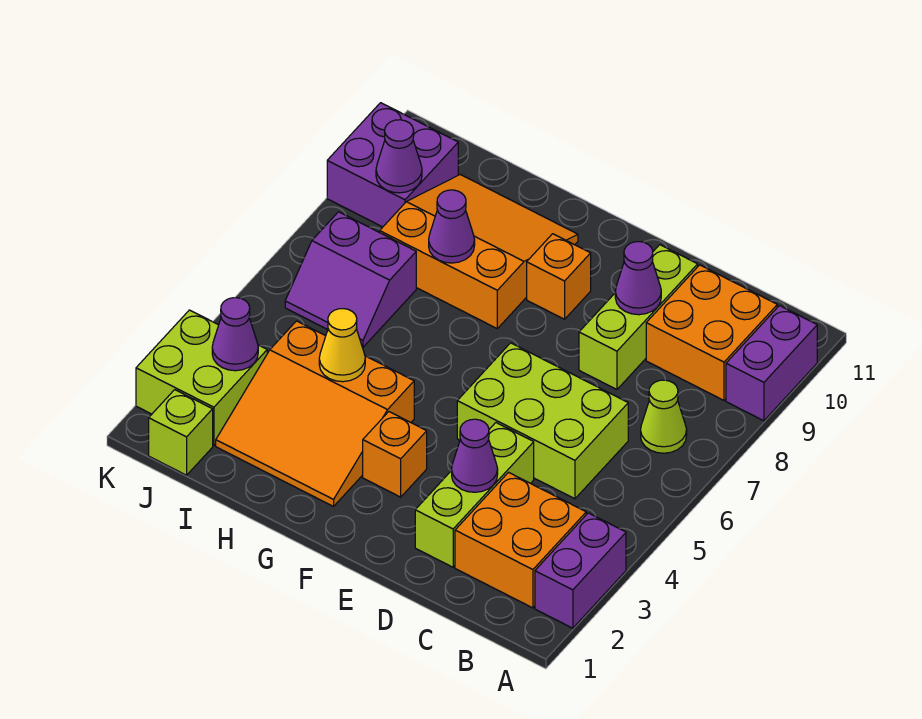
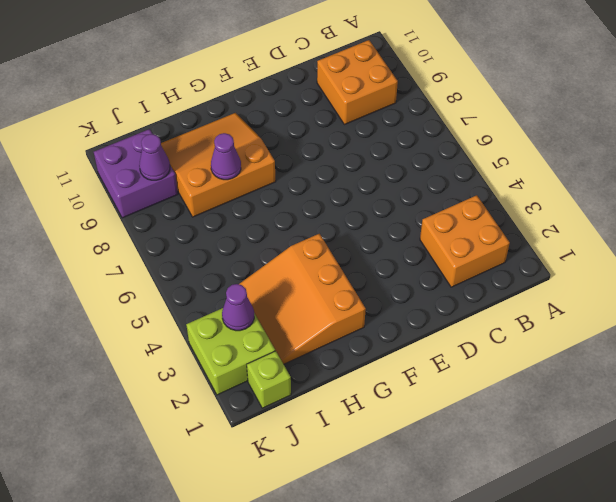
orange slope G2:I4 level 1 top G -> orange slope G2:I4 level 1 top 4
none -> purple brick A2:A3 level 1
none -> purple brick A9:A10 level 1
none -> lime cone B7 level 1

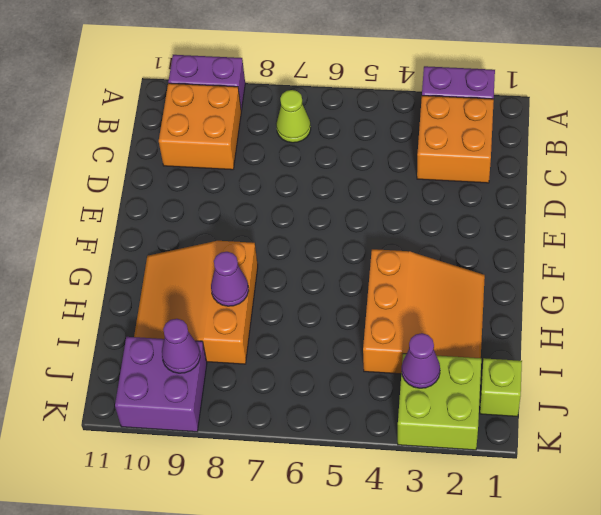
none -> lime brick C5:E6 level 1
none -> lime brick D2:D4 level 1
none -> lime brick D8:D10 level 1

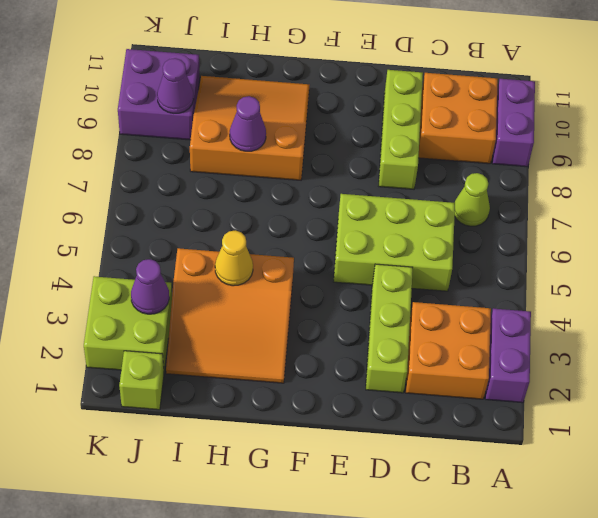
none -> orange brick F3 level 1
none -> orange brick F9 level 1
none -> purple slope I6:J7 level 1 top 7

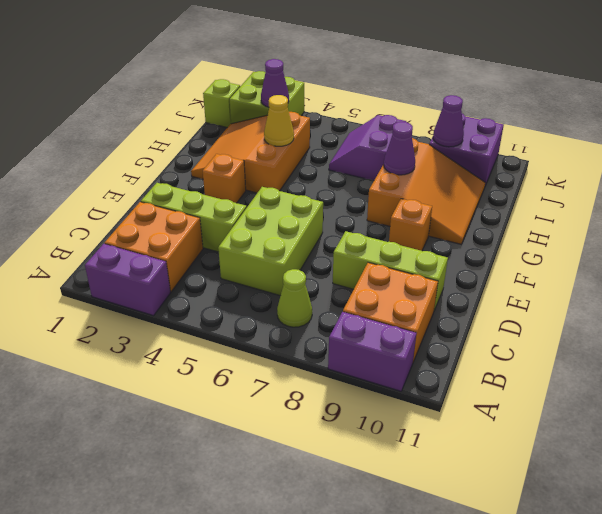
none -> purple cone D3 level 2
none -> purple cone D9 level 2

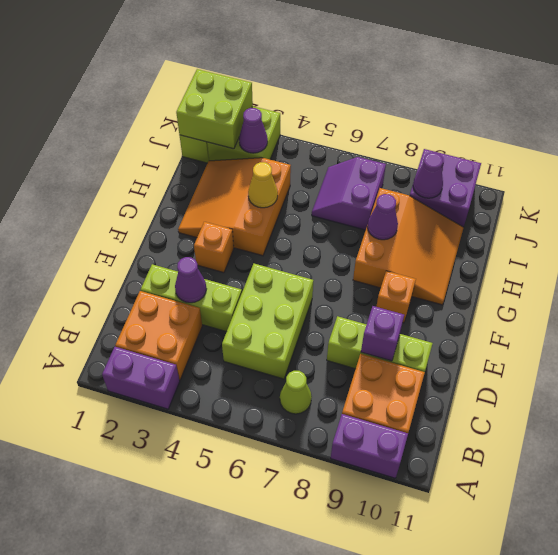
purple brick D9 level 2 -> purple cone D9 level 2
lime brick J1:K2 level 2 -> none

